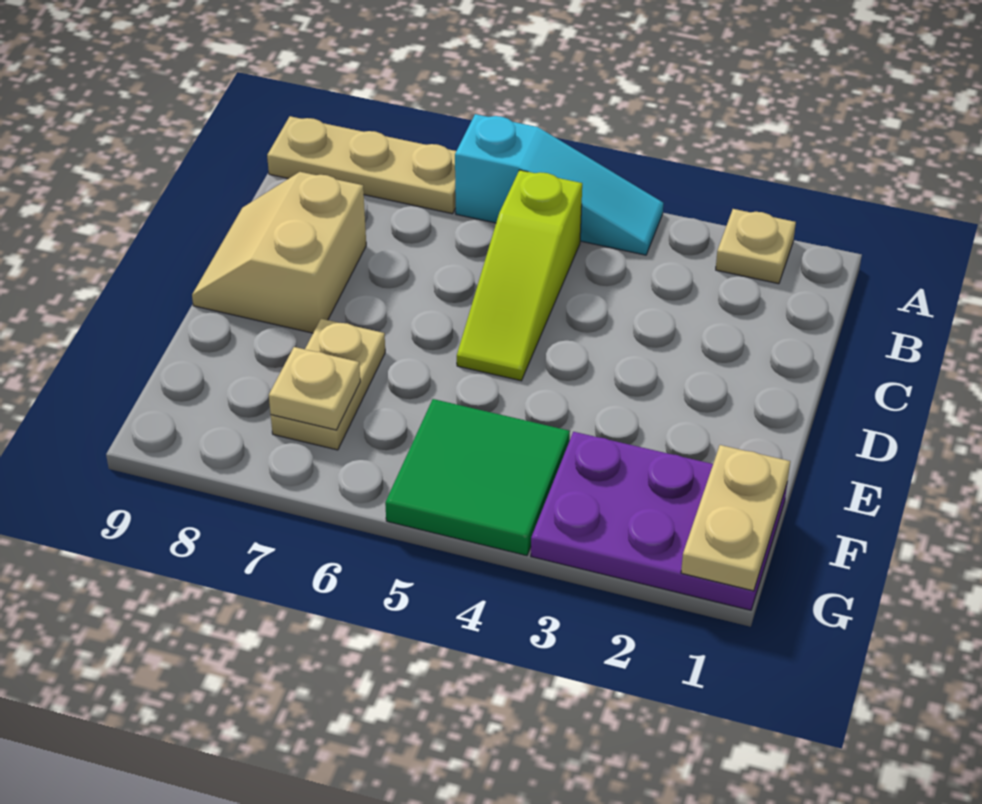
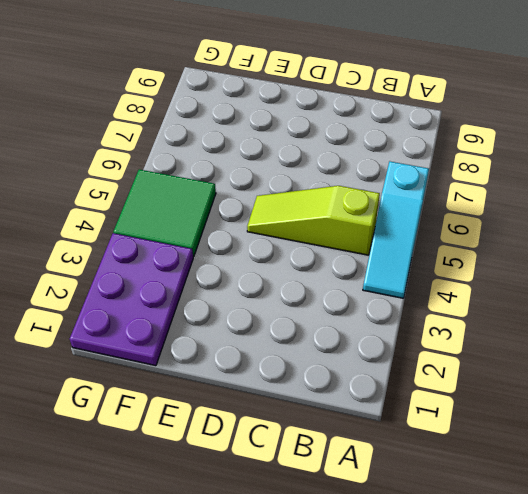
none -> tan plate A2 level 1
none -> tan plate A7:A9 level 1

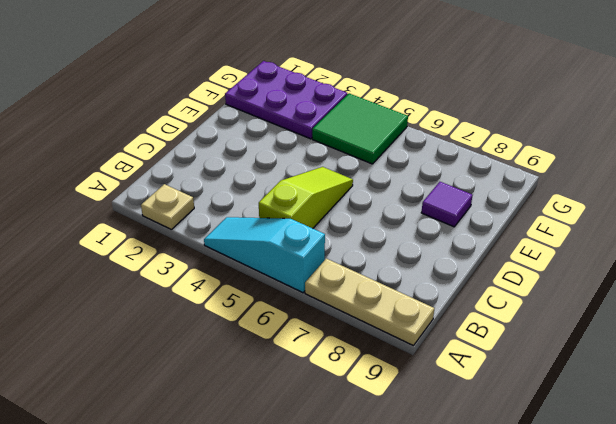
purple tile E8 level 1 -> none
none -> tan slope C8:D9 level 1 top 8
none -> tan plate E7:F7 level 1

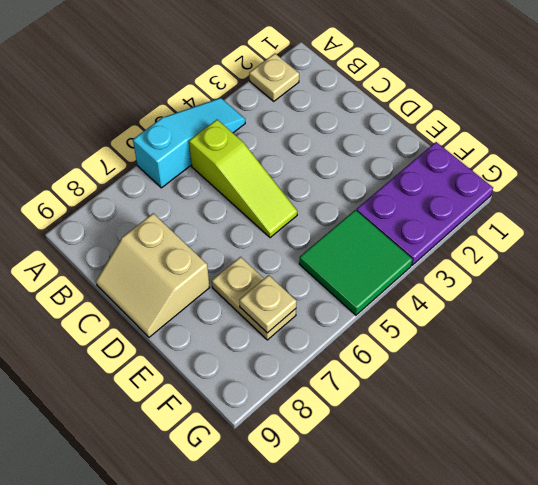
none -> tan plate A7:A9 level 1
none -> tan plate F1:G1 level 2

